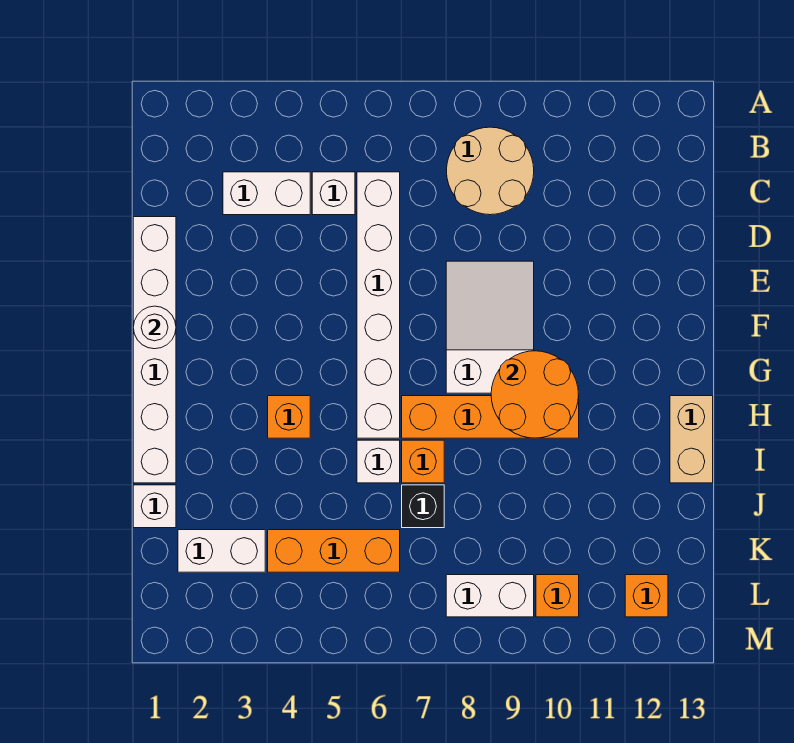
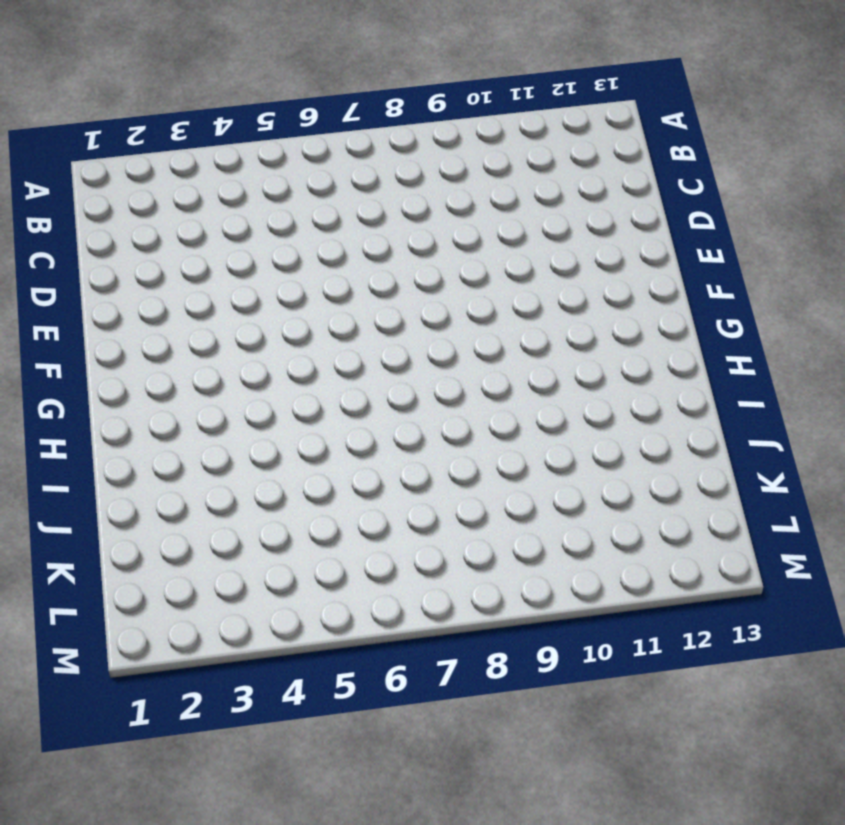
none -> tan round brick B8:C9 level 1
none -> white brick C3:C4 level 1
none -> white brick C5 level 1

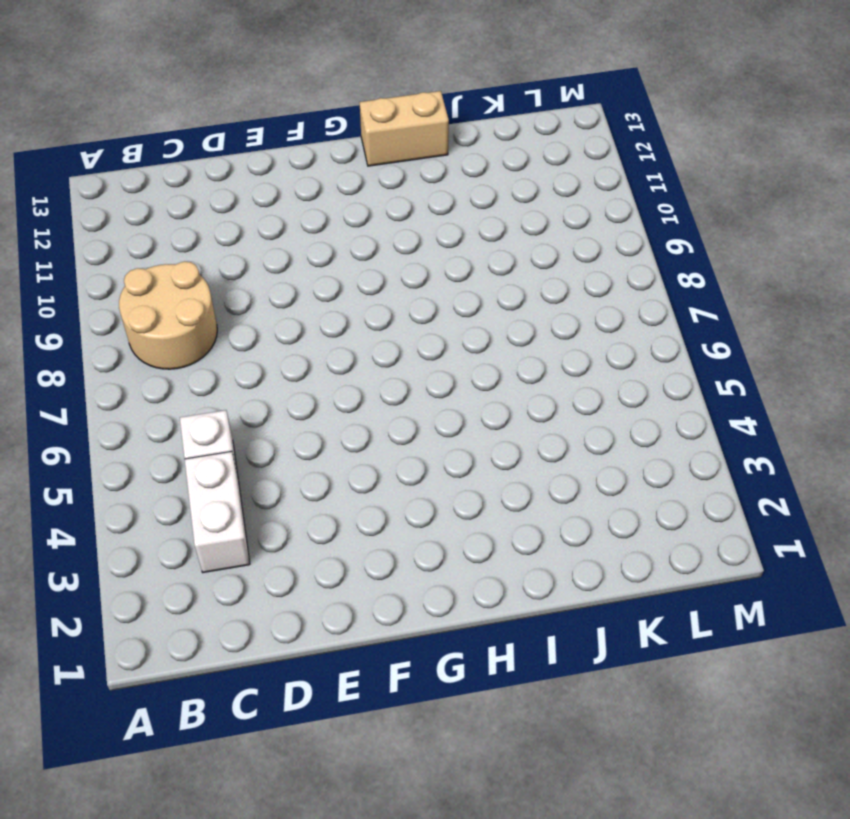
none -> white brick C6:H6 level 1
none -> white brick D1:I1 level 1
none -> white slope E8:G9 level 1 top G

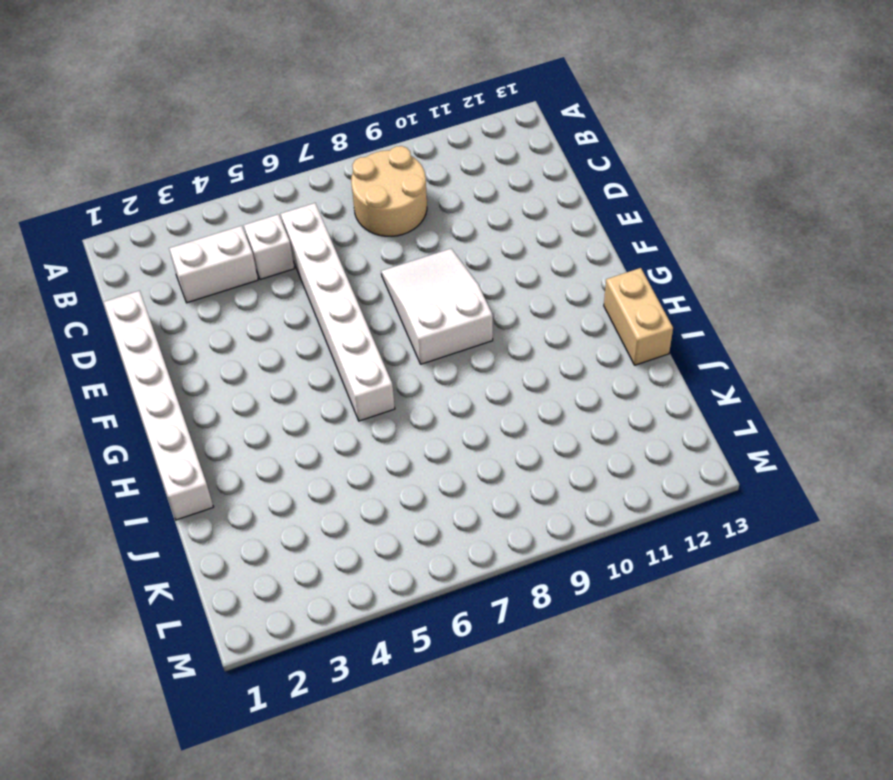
none -> orange brick H4 level 1
none -> orange brick H7:H10 level 1
none -> white brick I6 level 1

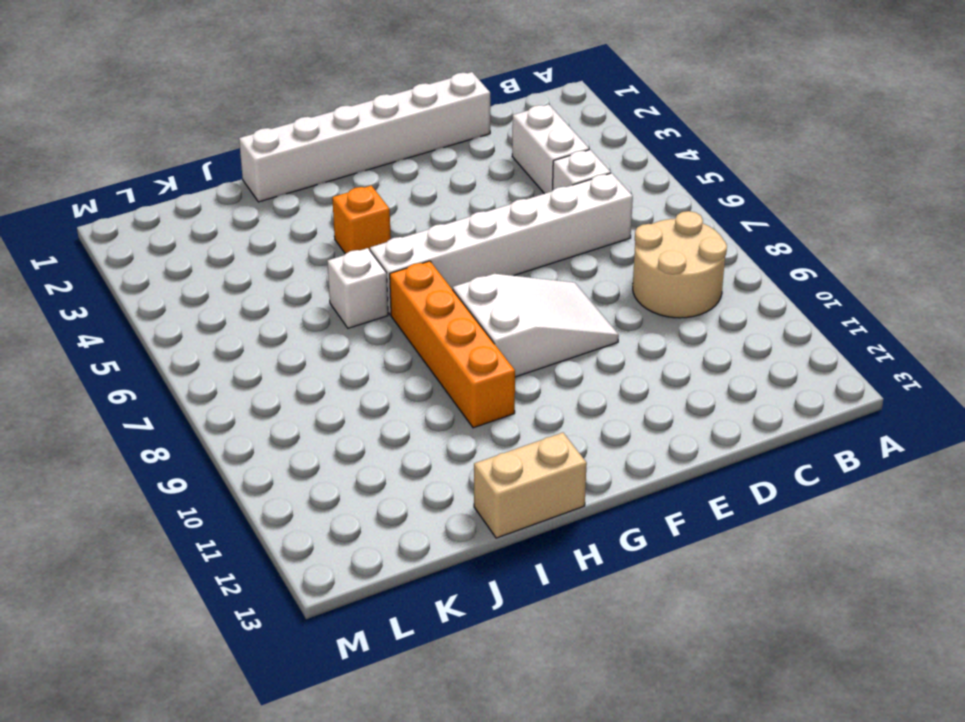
none -> orange brick I7 level 1
none -> white brick J1 level 1
none -> black brick J7 level 1

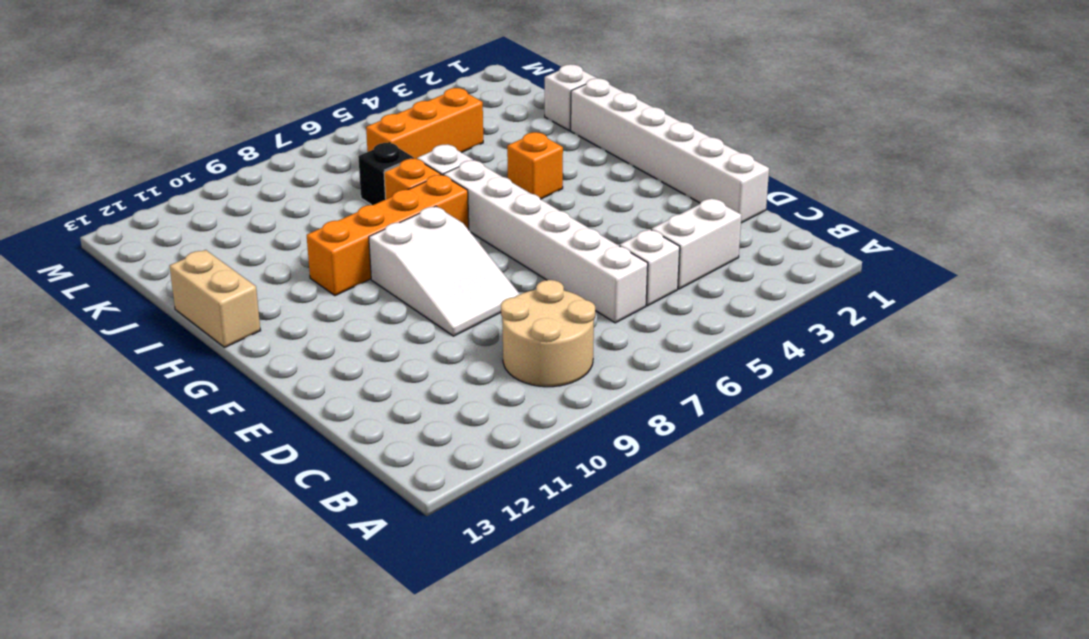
none -> white brick K2:K3 level 1
none -> white brick L8:L9 level 1
none -> orange brick L10 level 1

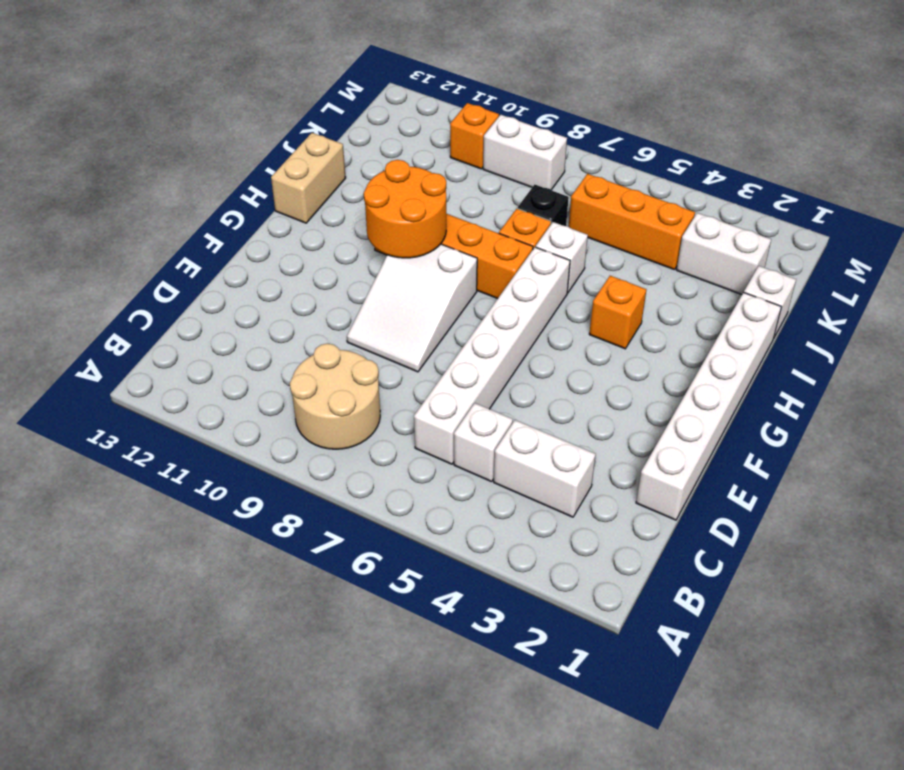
none -> orange brick L12 level 1
none -> white round brick F1 level 2

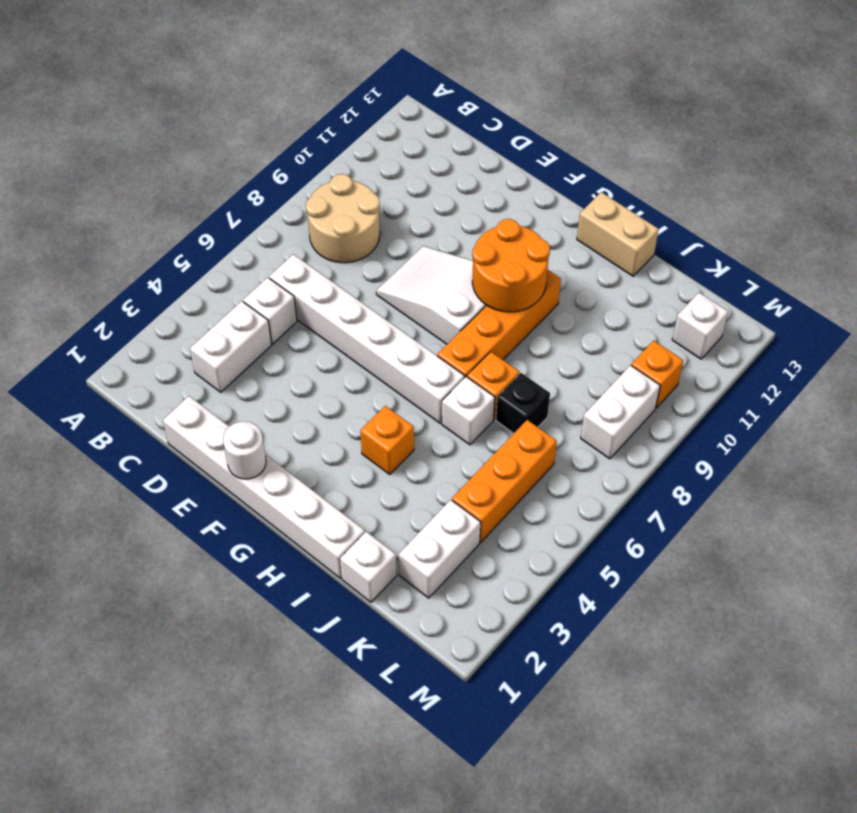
white brick L12 level 1 -> orange brick L12 level 1

